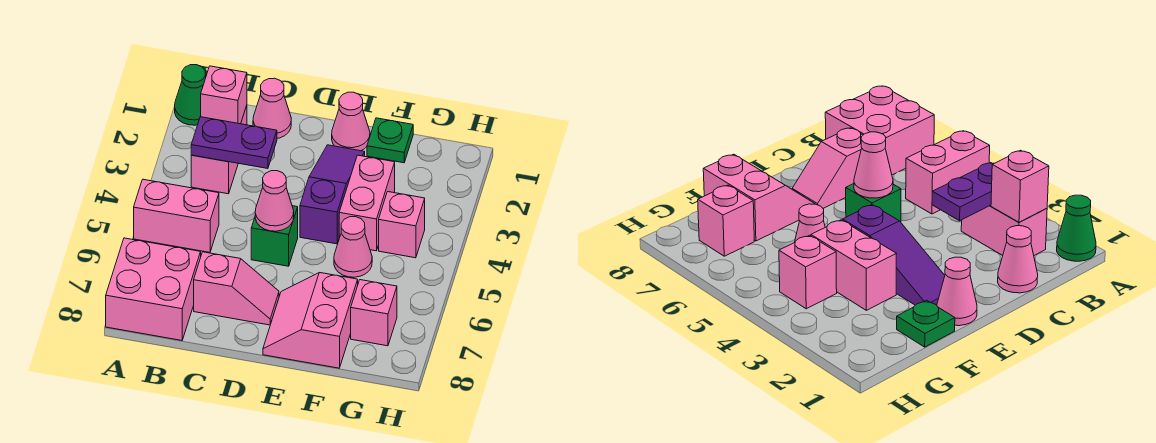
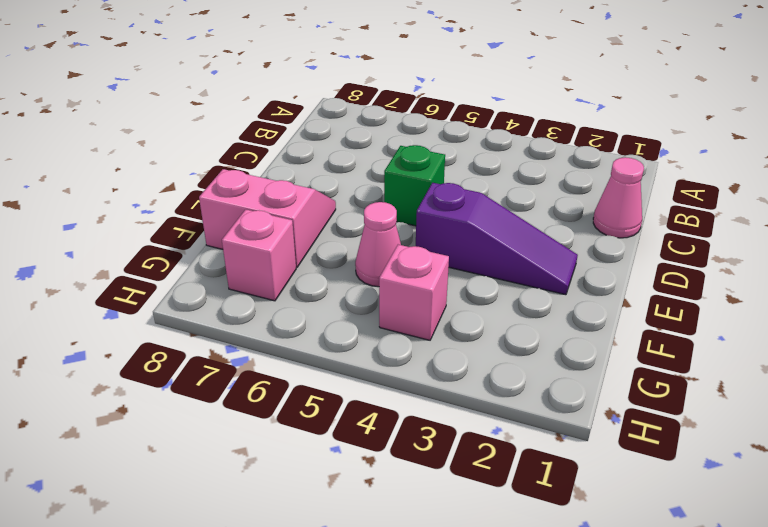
none -> green cone A1 level 1
none -> pink brick A5:B5 level 1
none -> pink brick A7:B8 level 1

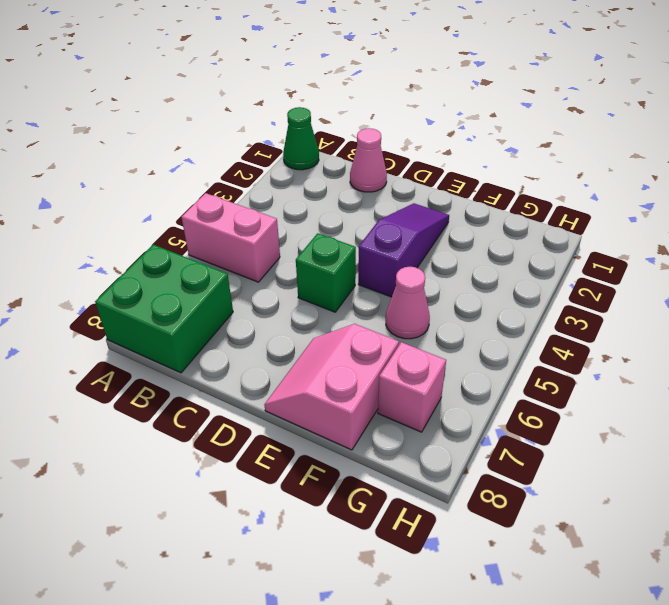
green brick A7:B8 level 1 -> pink brick A7:B8 level 1
none -> pink brick B2:B3 level 1
none -> pink slope C7:D7 level 1 top C
none -> pink cone E1 level 1

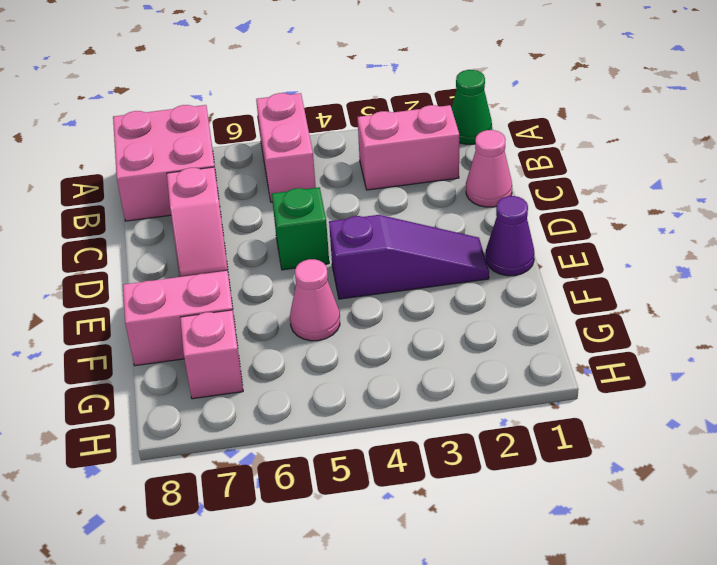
purple cone E1 level 1 -> pink cone E1 level 1
none -> green plate F1 level 1
none -> pink brick F3:F4 level 1
none -> pink brick G4 level 1

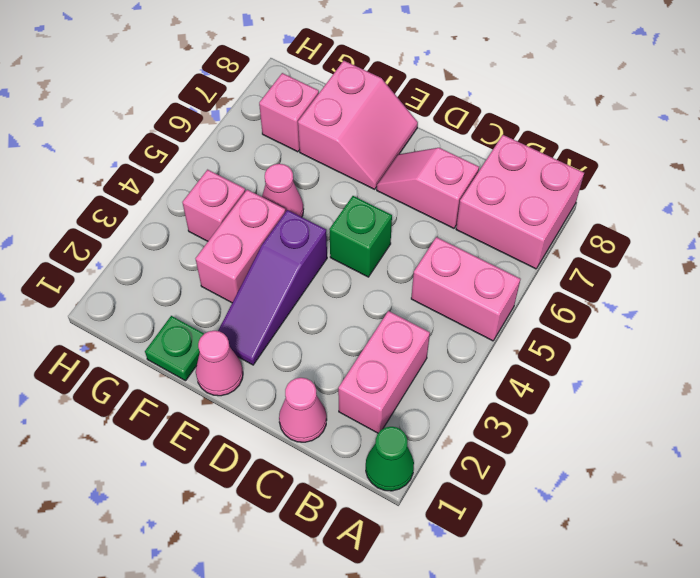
none -> pink brick B2 level 2
none -> purple plate B3:C3 level 2
none -> pink cone D5 level 2

